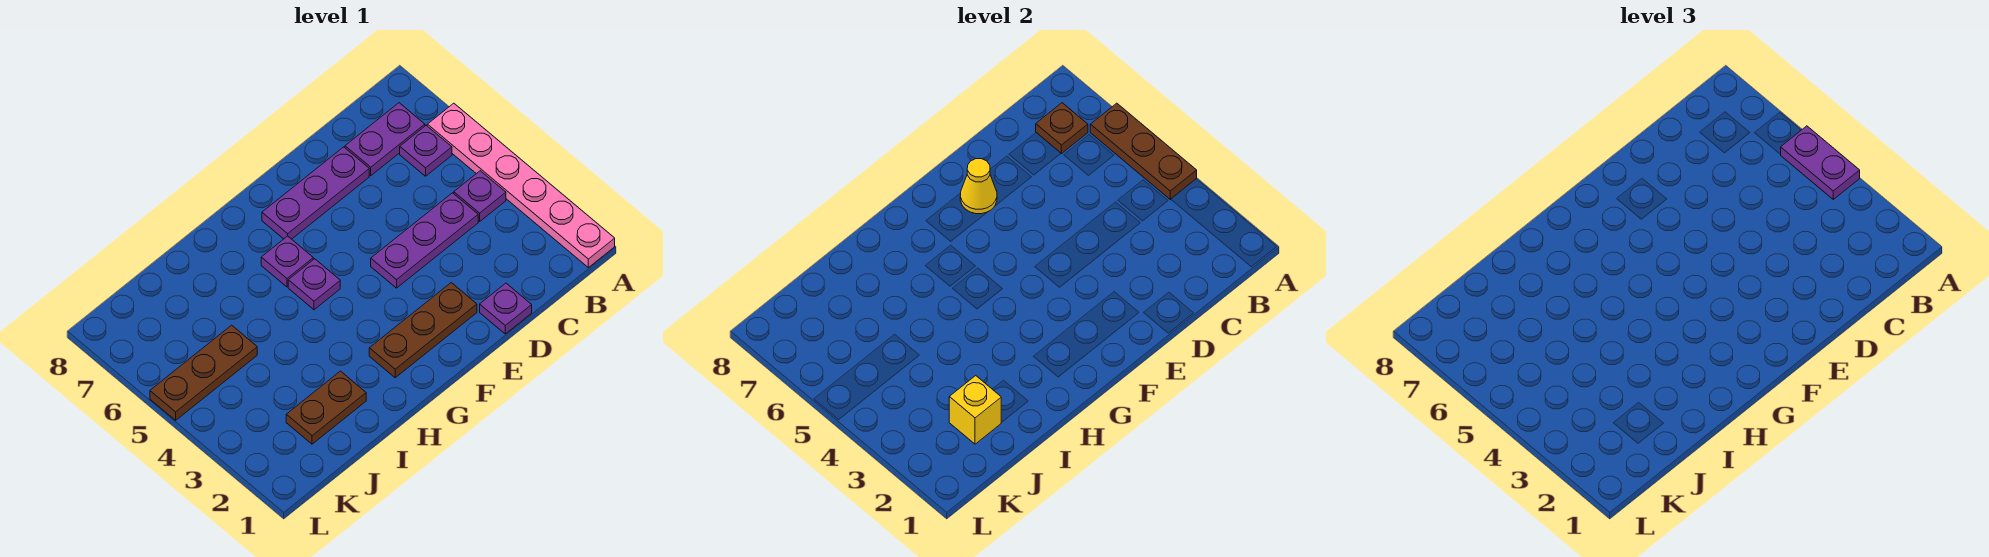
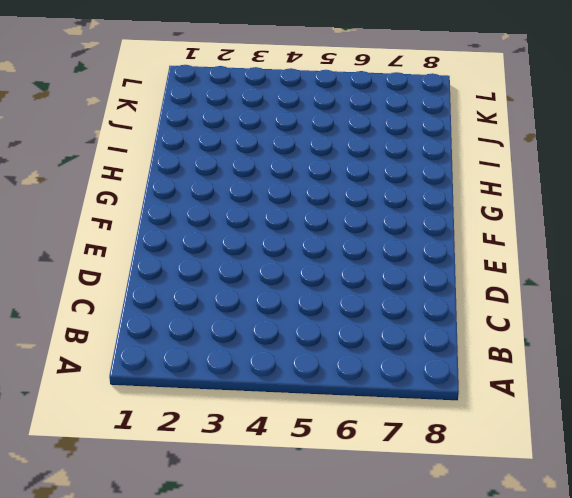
none -> pink plate A1:A6 level 1
none -> purple plate B4 level 1
none -> purple plate B6 level 1

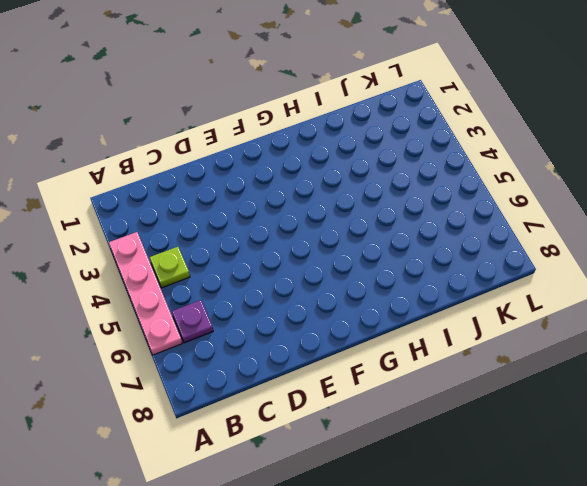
pink plate A3:A6 level 1 -> pink plate A1:A6 level 1
lime plate B4 level 1 -> purple plate B4 level 1
none -> purple plate B7:C7 level 1
none -> purple plate C4:E4 level 1
none -> purple plate D1 level 1

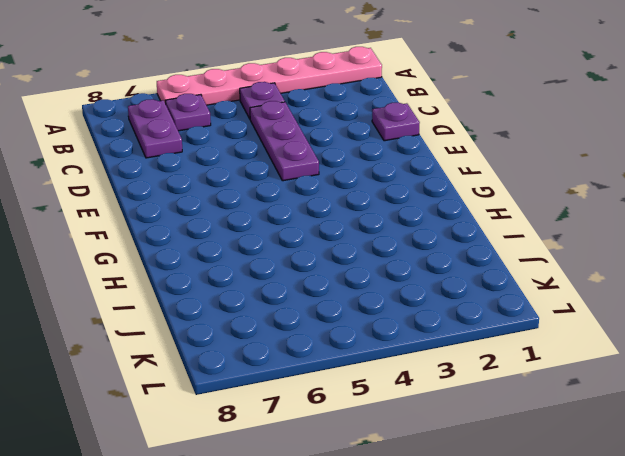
none -> purple plate D7:F7 level 1
none -> brown plate E2:G2 level 1
none -> purple plate G5 level 1

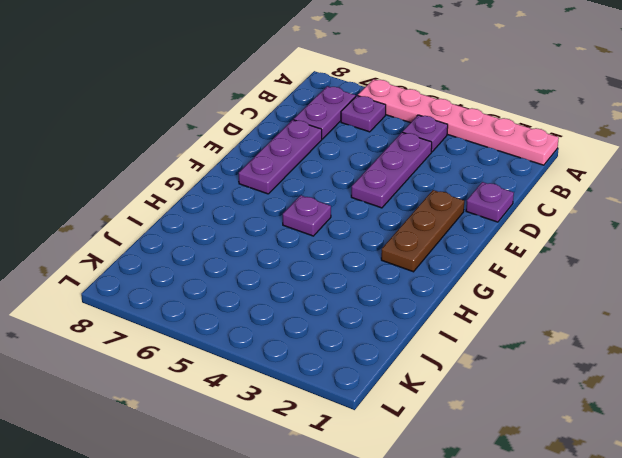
none -> purple plate G6 level 1
none -> brown plate I2:J2 level 1
none -> brown plate J5:L5 level 1

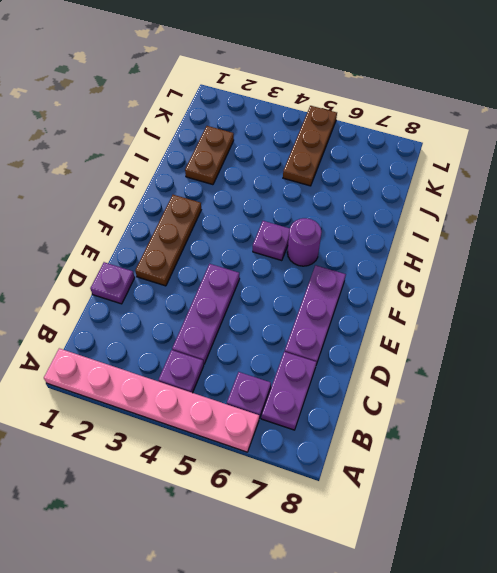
purple round brick G6 level 1 -> purple plate G6 level 1
none -> brown plate A4:A6 level 2
none -> brown plate B7 level 2
none -> yellow cone E7 level 2

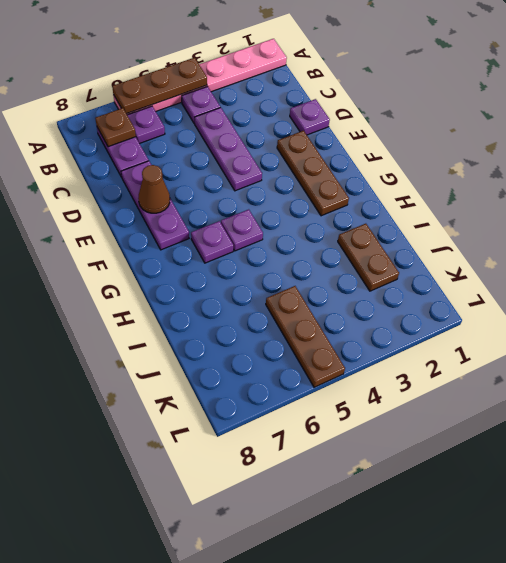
brown cone E7 level 2 -> yellow cone E7 level 2
none -> yellow brick J2 level 2
none -> purple plate A4:A5 level 3

